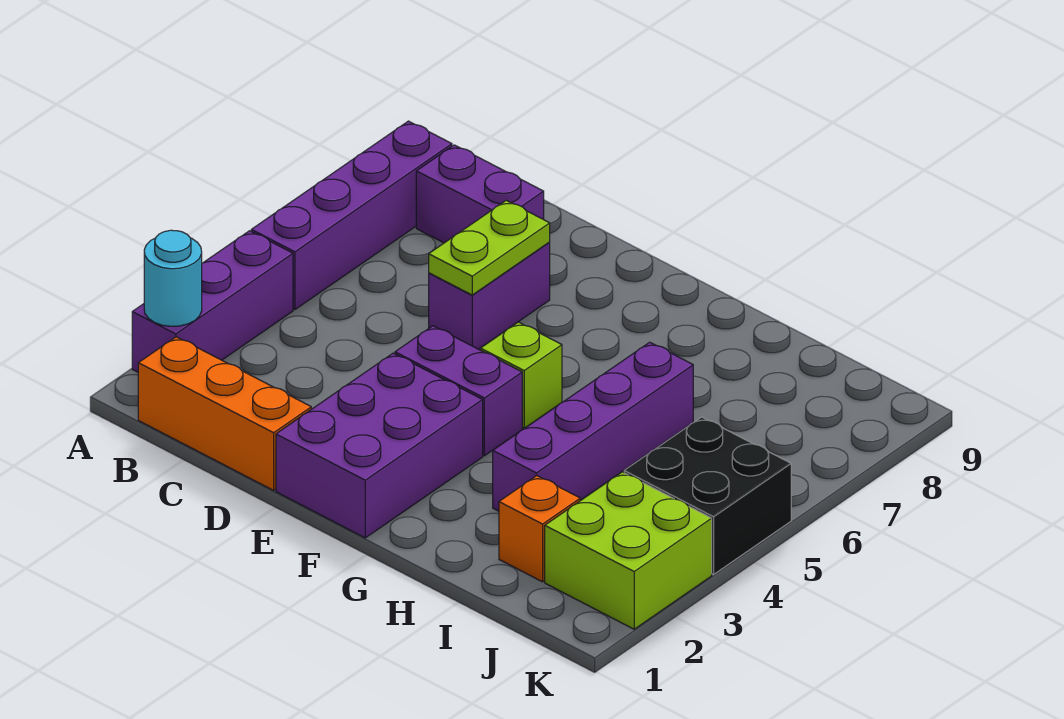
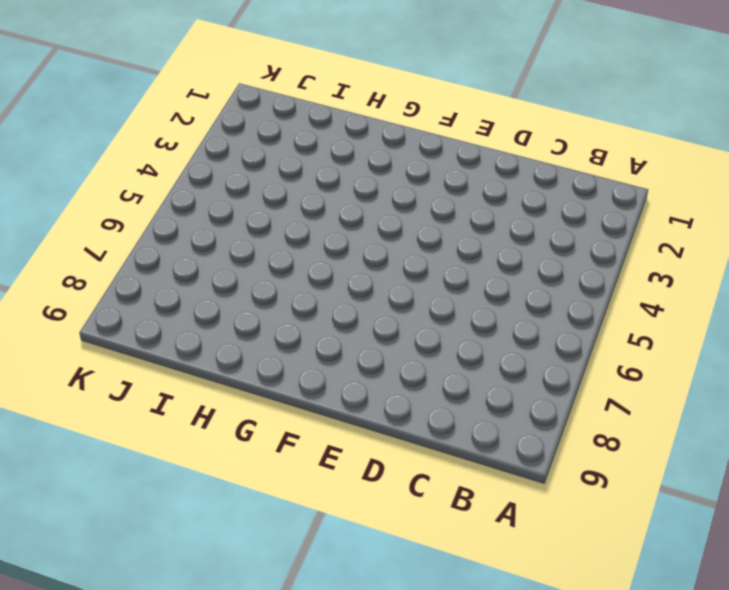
none -> purple brick A2:A4 level 1
none -> purple brick A5:A8 level 1
none -> orange brick B1:D1 level 1

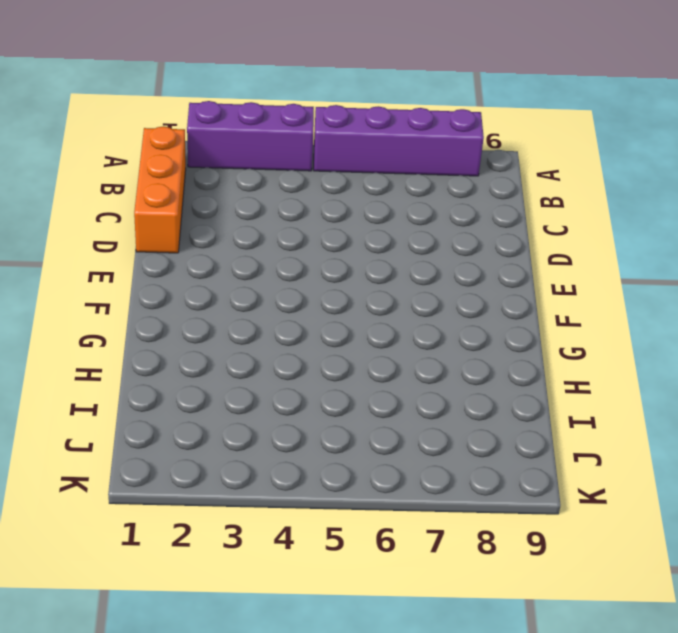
none -> purple brick B8:C8 level 1
none -> purple brick D6:D7 level 1
none -> purple brick E1:F3 level 1

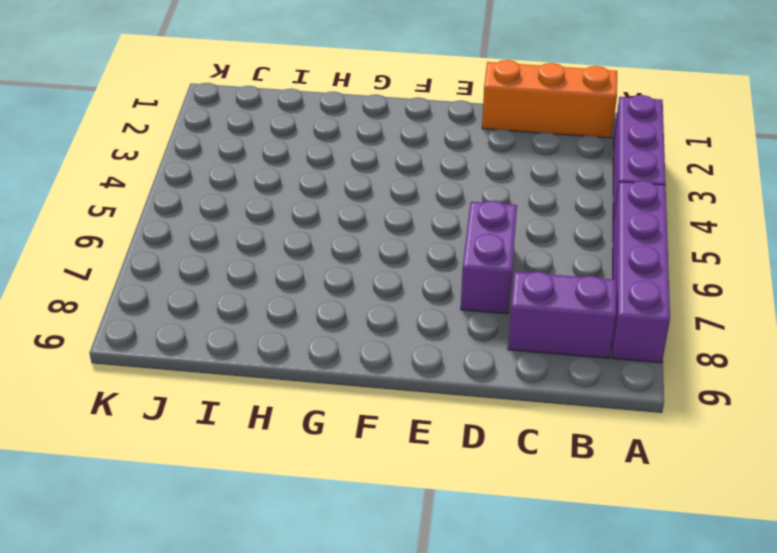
none -> purple brick E1:F3 level 1
none -> purple brick E4:F4 level 1
none -> lime brick F5 level 1

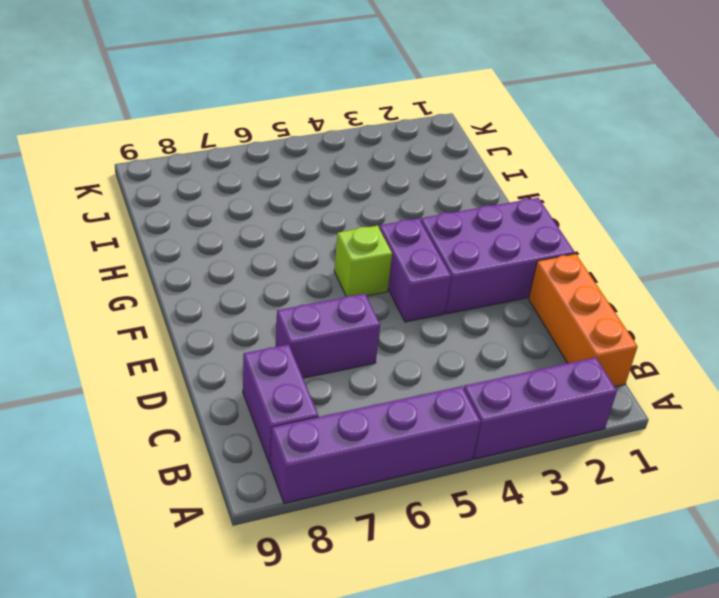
none -> purple brick H3:H6 level 1
none -> orange brick I2 level 1
none -> lime brick J2:K3 level 1

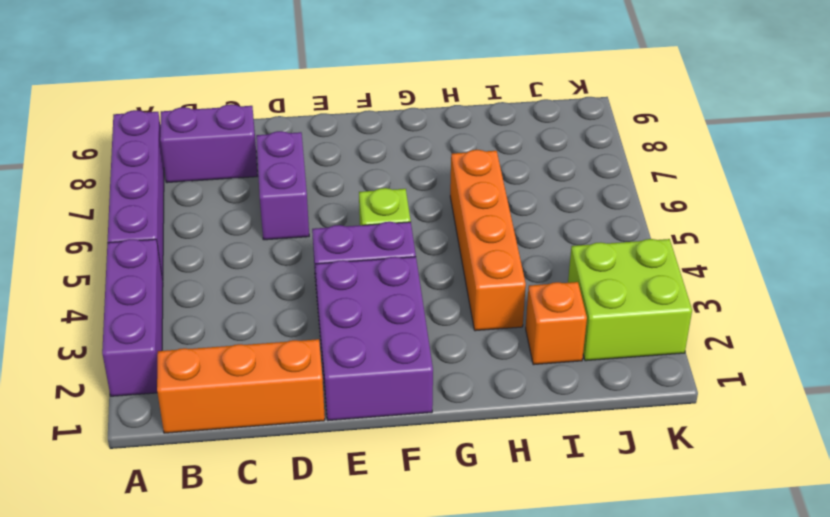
orange brick H3:H6 level 1 -> purple brick H3:H6 level 1
none -> black brick J4:K5 level 1
none -> cyan round brick A2 level 2
none -> lime plate D6:D7 level 2

